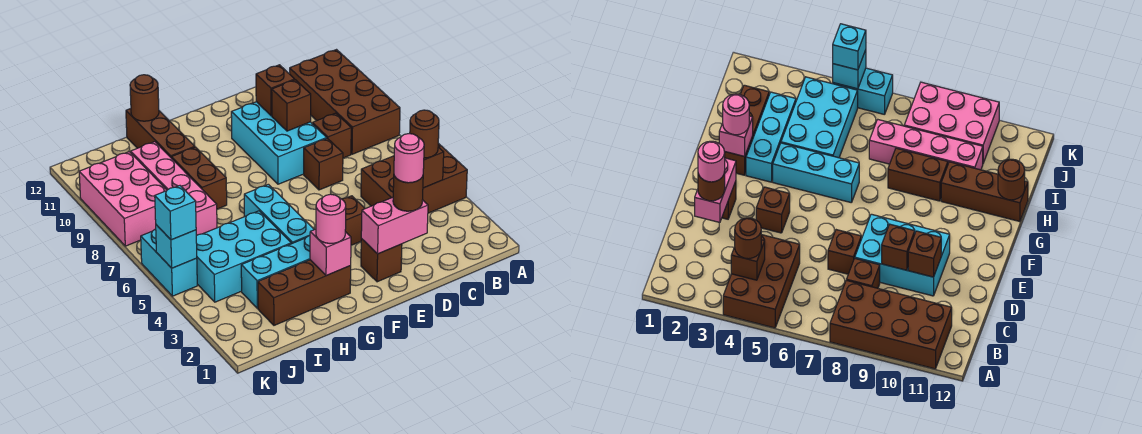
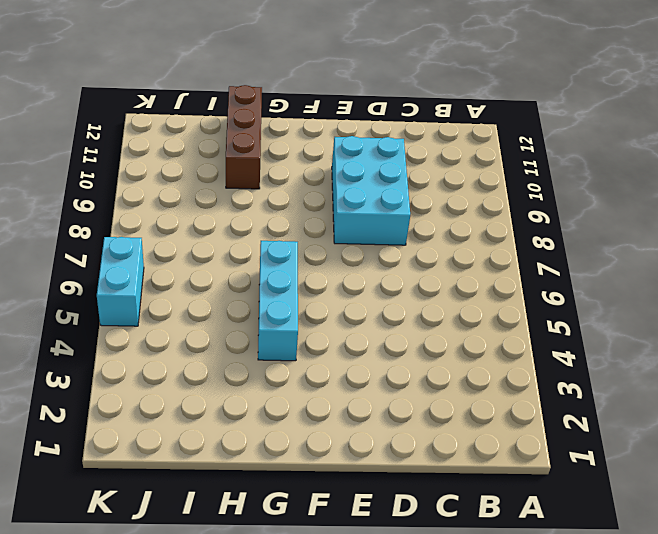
none -> brown brick A4:C5 level 1
none -> brown brick A8:B11 level 1
none -> brown brick C8 level 1

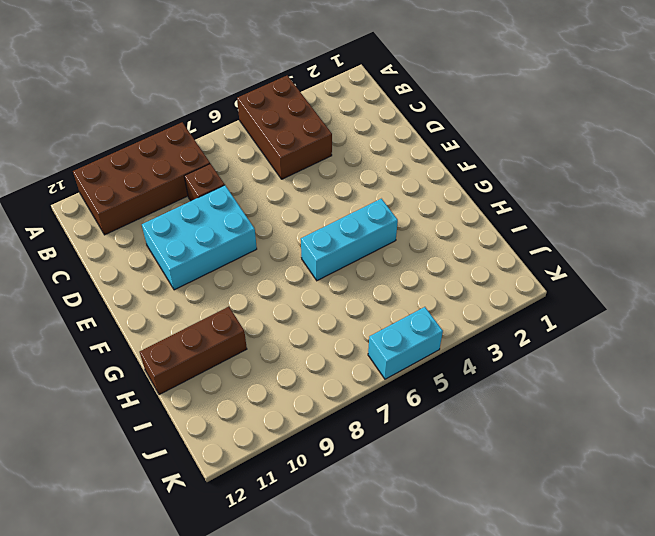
none -> brown brick D7 level 1
none -> brown brick E2 level 1
none -> brown brick E4 level 1

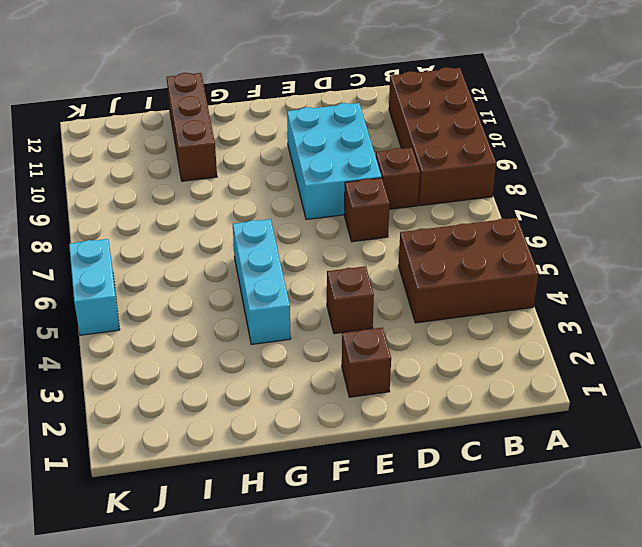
none -> brown brick G2:I2 level 1
none -> cyan brick G3:I3 level 1
none -> cyan brick H4:J5 level 1

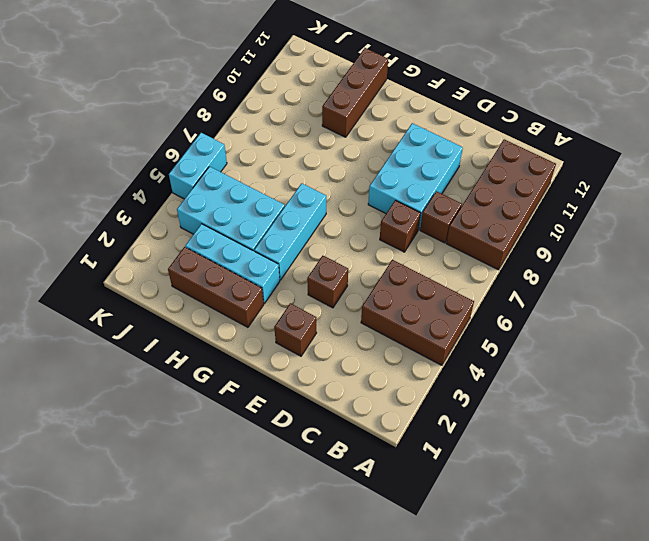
none -> brown brick H8:H9 level 1
none -> pink brick I7:I10 level 1
none -> pink brick J8:K10 level 1

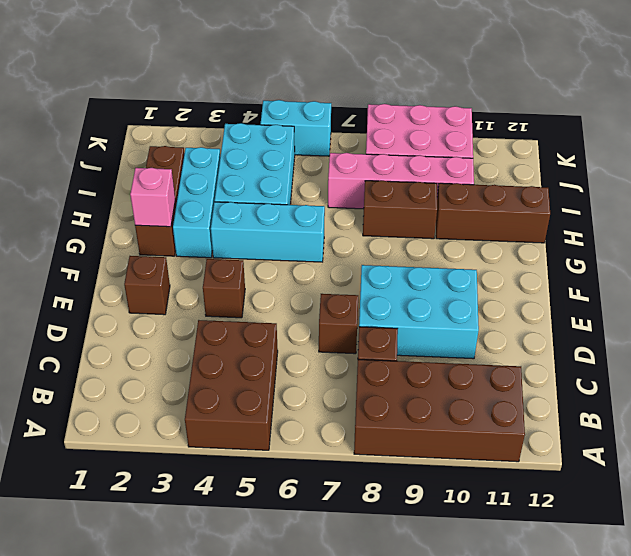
none -> brown brick B4 level 2
none -> pink brick D2:E2 level 2
none -> brown brick D9 level 2

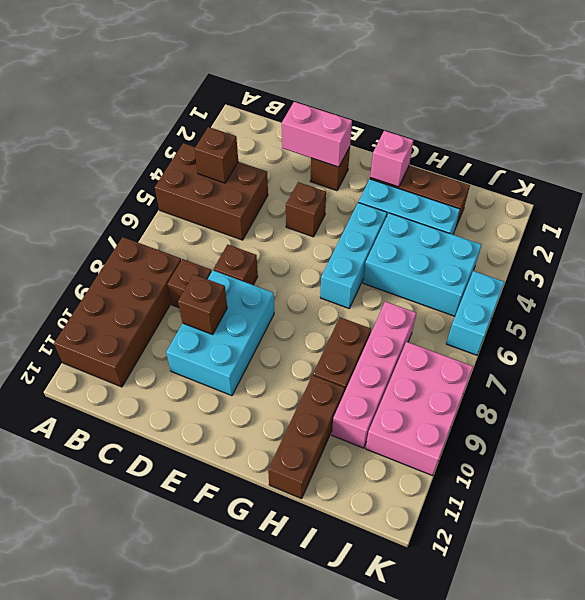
none -> brown brick D10 level 2
none -> brown round brick H12 level 2
none -> cyan brick K5 level 2

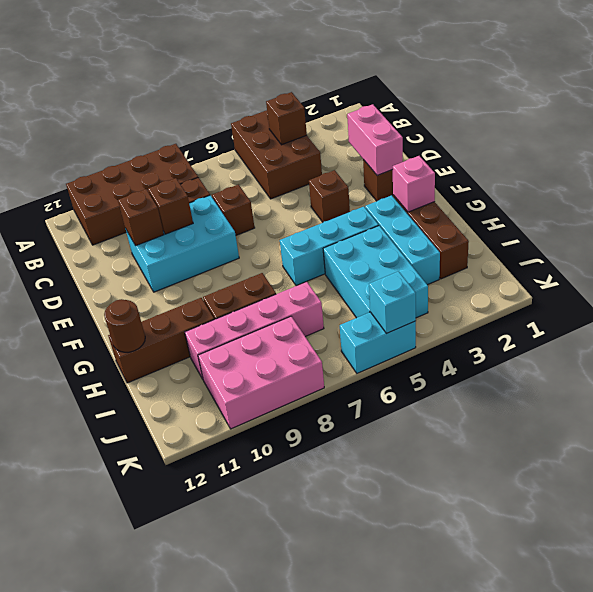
none -> brown round brick B4 level 3
none -> brown round brick D2 level 3
none -> pink round brick G2 level 3

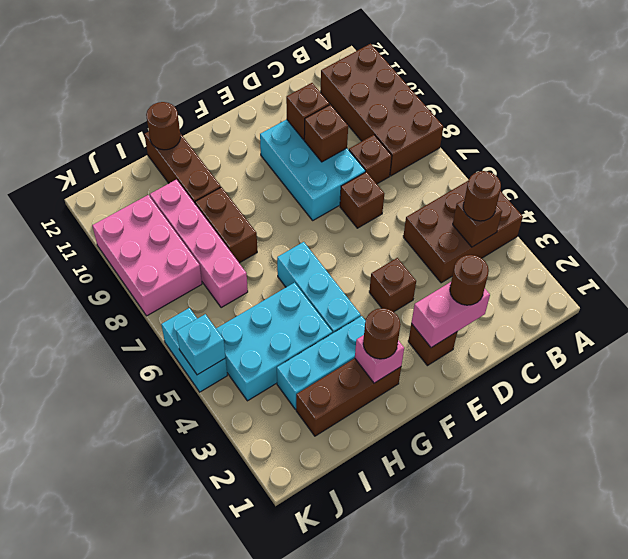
brown round brick G2 level 3 -> pink round brick G2 level 3
none -> cyan brick K5 level 3
none -> pink round brick D2 level 4

